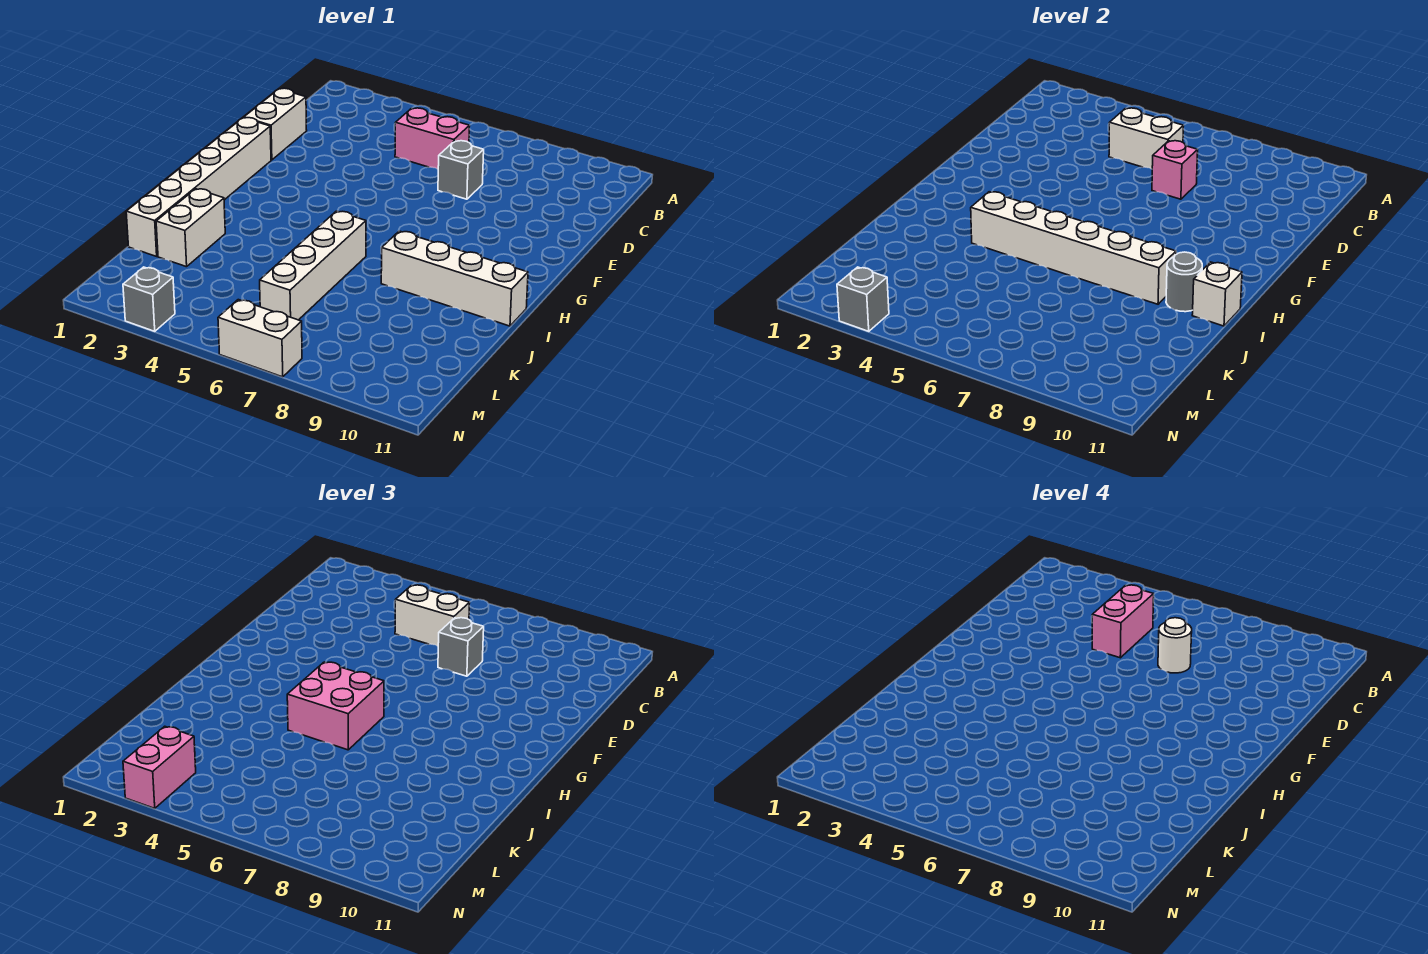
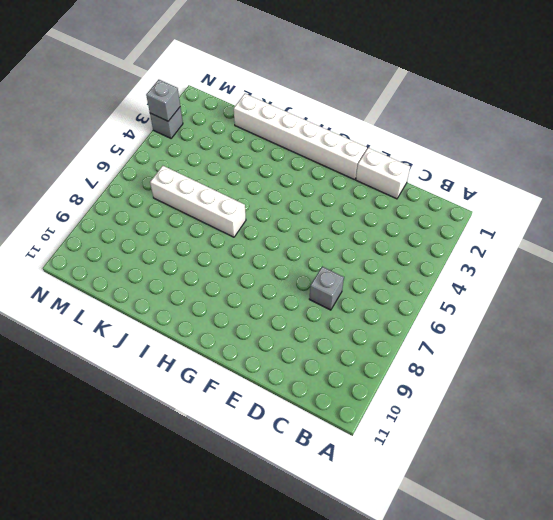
none -> pink brick C5:C6 level 1
none -> white brick I8:I11 level 1
none -> white brick J2:K2 level 1

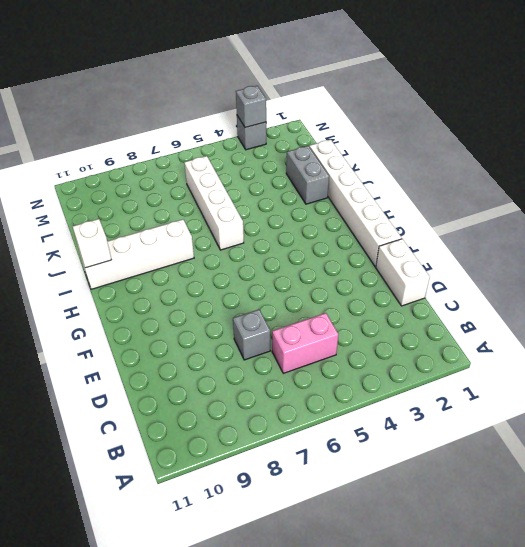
grey brick J2:K2 level 1 -> white brick J2:K2 level 1
none -> white brick N6:N7 level 1
none -> white brick C5:C6 level 2
none -> pink brick D7 level 2

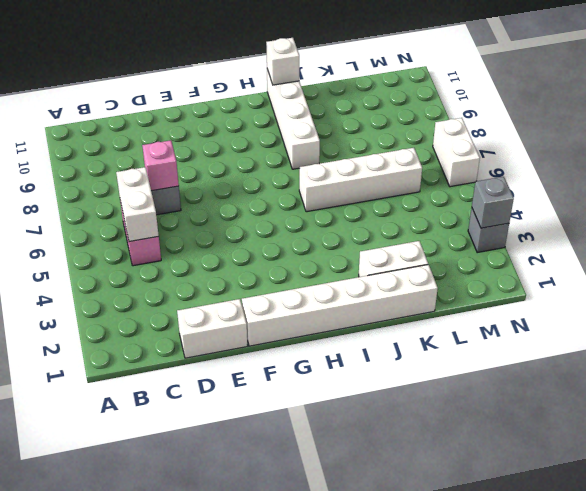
none -> white brick I4:I9 level 2
none -> grey round brick I10 level 2
none -> white brick C5:C6 level 3

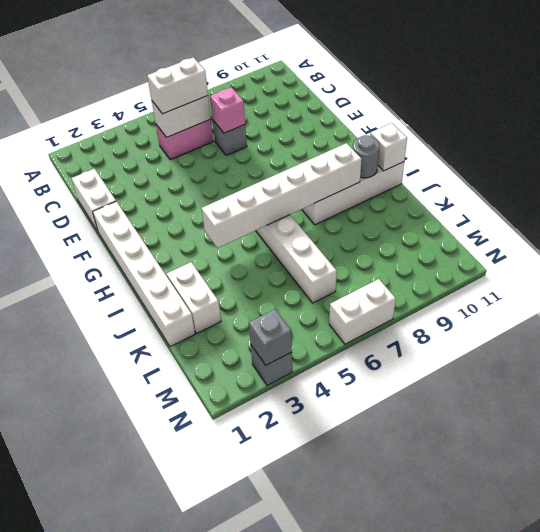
none -> grey brick D7 level 3
none -> pink brick H5:I6 level 3
none -> pink brick M3:N3 level 3

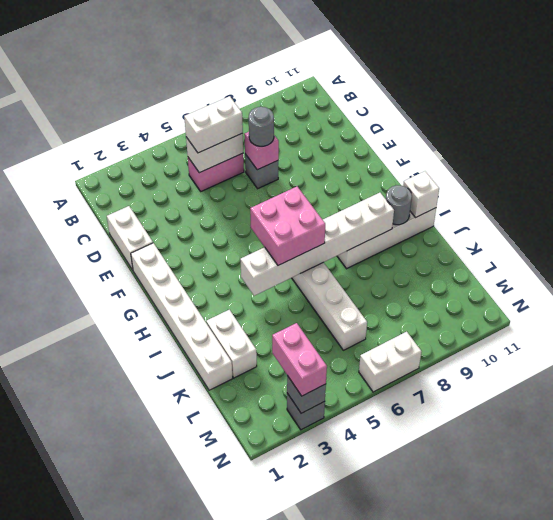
grey round brick D7 level 3 -> grey brick D7 level 3
none -> pink brick C5:D5 level 4
none -> white round brick D7 level 4

